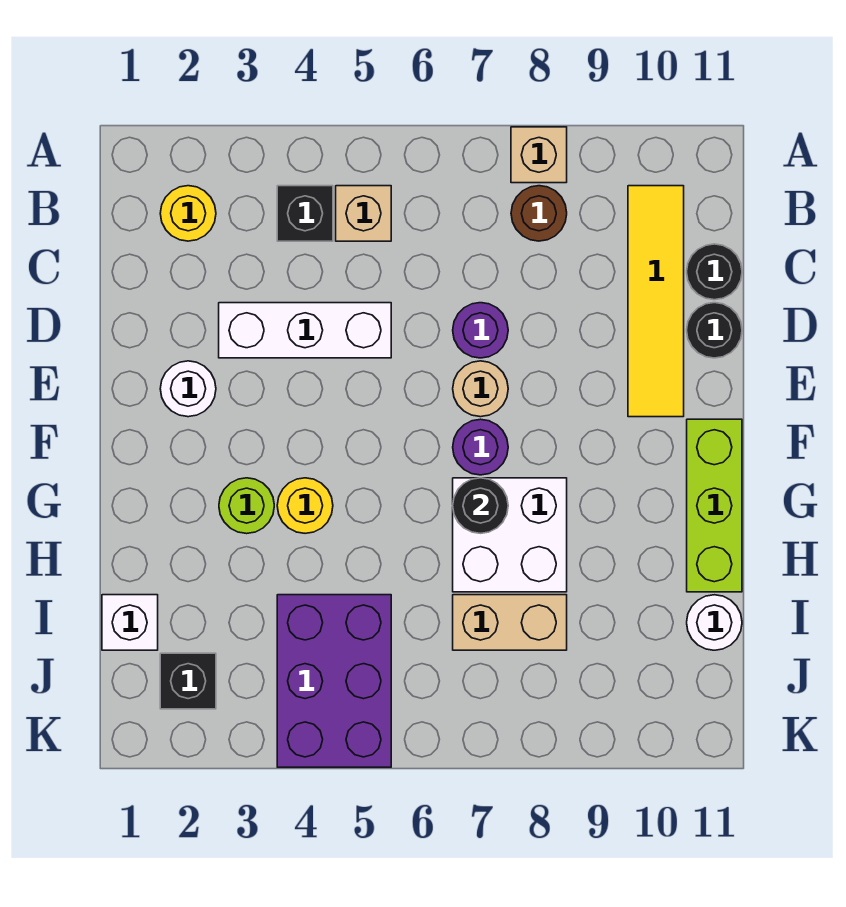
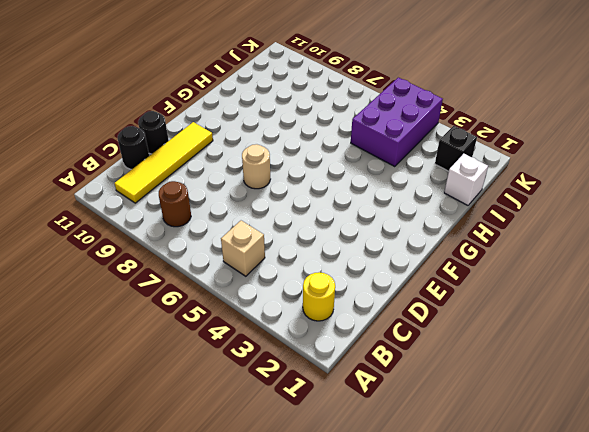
none -> tan brick A8 level 1
none -> black brick B4 level 1
none -> white brick D3:D5 level 1

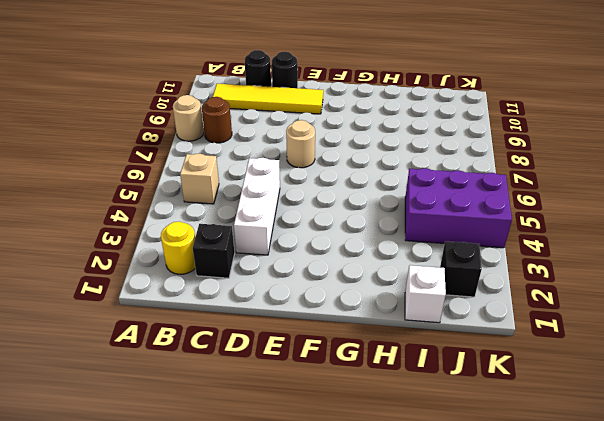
tan round brick A8 level 1 -> tan brick A8 level 1
black brick C2 level 1 -> black brick B4 level 1
none -> purple round brick D7 level 1
none -> white round brick E2 level 1
none -> purple round brick F7 level 1

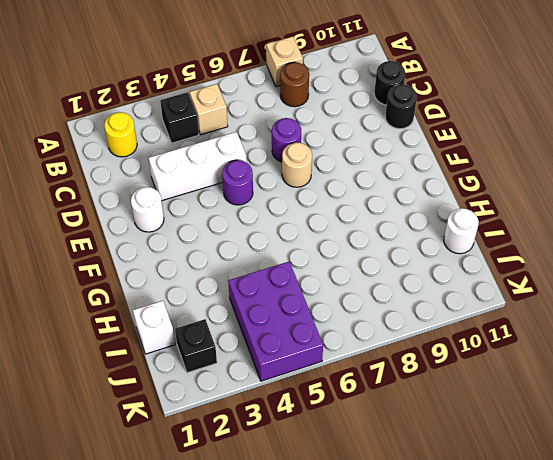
purple round brick E5 level 1 -> purple round brick F7 level 1
none -> yellow tile B10:E10 level 1
none -> lime brick F11:H11 level 1
none -> lime round brick G3 level 1

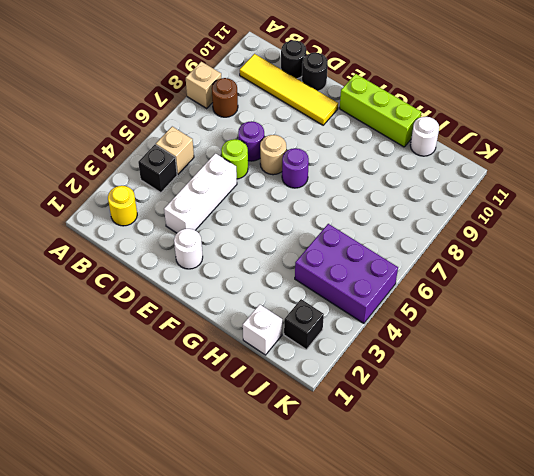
lime round brick D6 level 1 -> lime round brick G3 level 1
none -> yellow round brick G4 level 1
none -> white brick G7:H8 level 1
none -> tan brick I7:I8 level 1

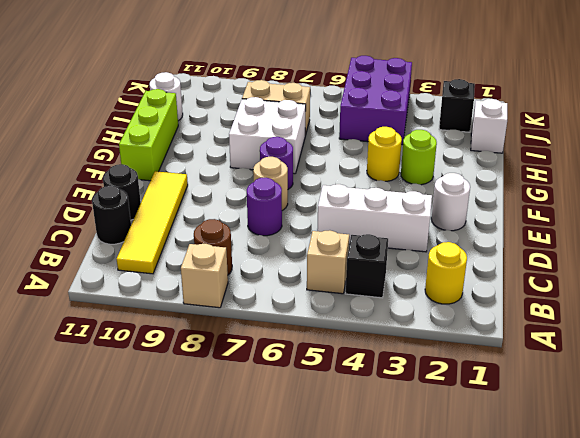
none -> black round brick G7 level 2

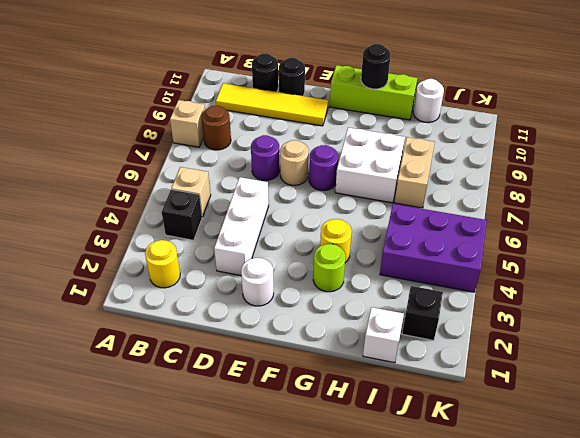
black round brick G11 level 2 -> black round brick G7 level 2

